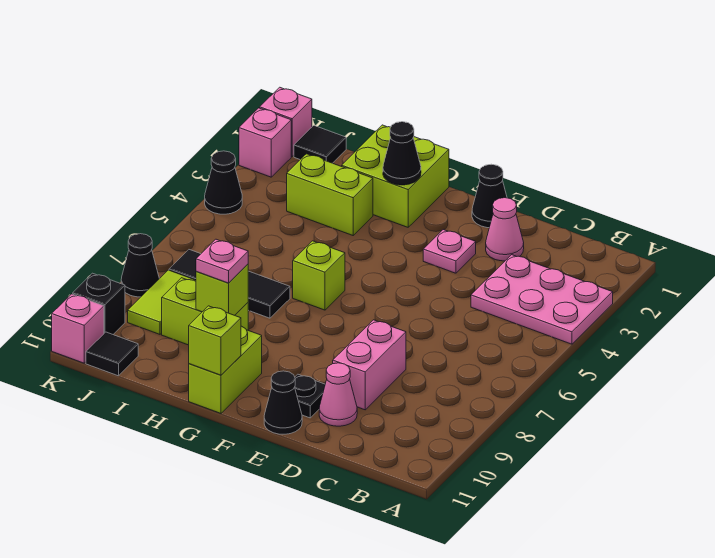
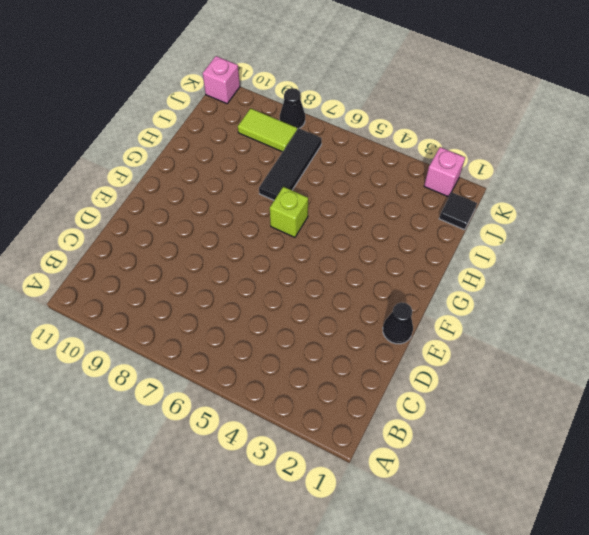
none -> pink plate A3:C4 level 1
none -> pink cone D2 level 1
none -> pink brick D8:D9 level 1

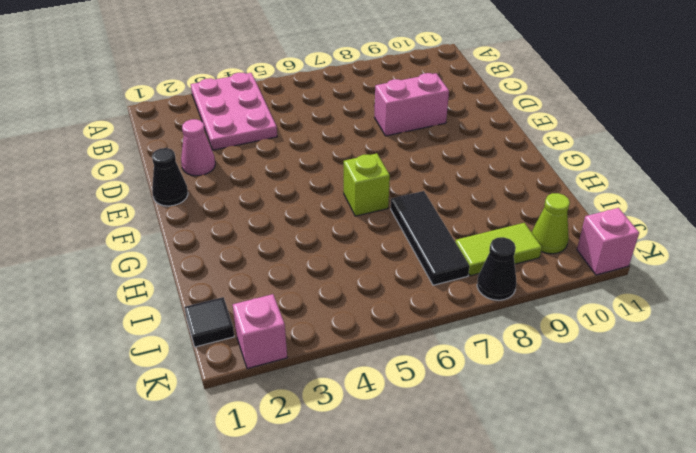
lime cone J10 level 1 -> none
none -> pink cone D10 level 1
none -> pink plate E3 level 1
none -> black plate E10 level 1

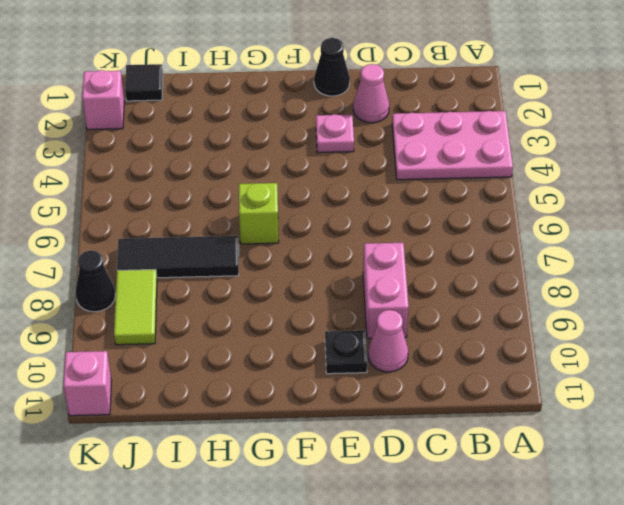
none -> black cone E11 level 1
none -> lime brick G1:H2 level 1
none -> lime brick G10:G11 level 1

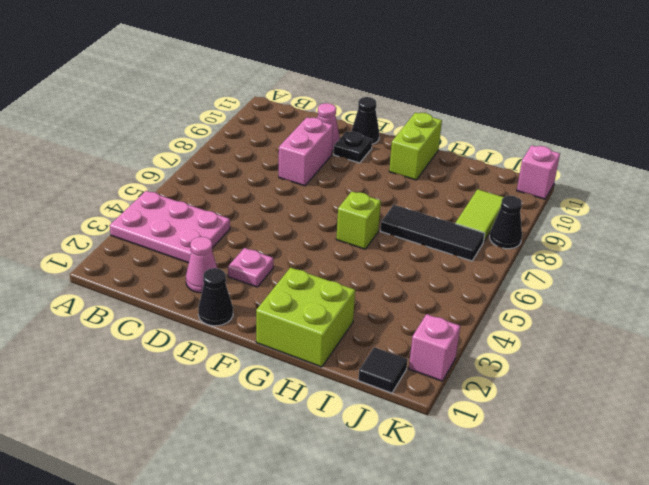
none -> lime brick H3:I3 level 1
none -> lime brick H9:I9 level 1
none -> black tile J11 level 1

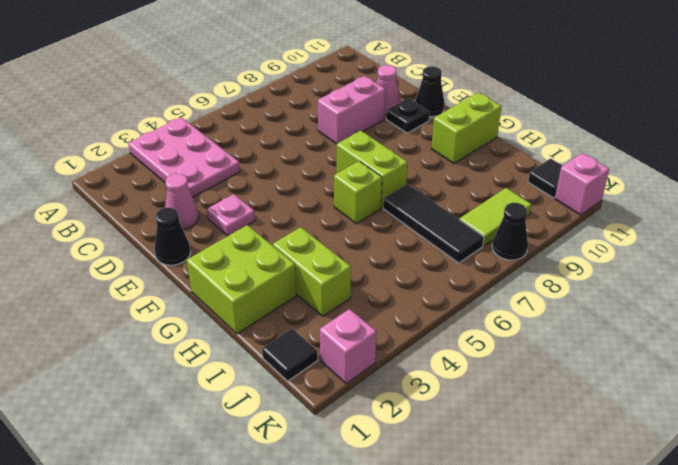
lime brick F7:G7 level 1 -> lime brick H9:I9 level 1
none -> pink brick K1 level 1
none -> black cone K4 level 1
none -> black brick K10 level 1

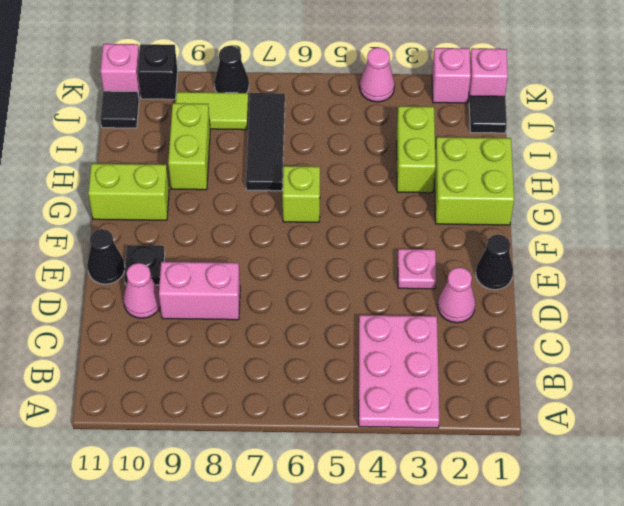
pink cone K4 level 1 -> black cone K4 level 1
none -> black cone G2 level 2
none -> lime brick G11 level 2
none -> lime brick H9 level 2

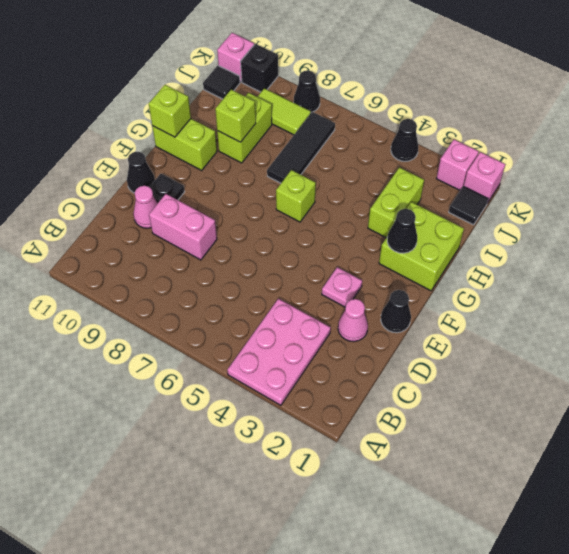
none -> pink plate H9 level 3

